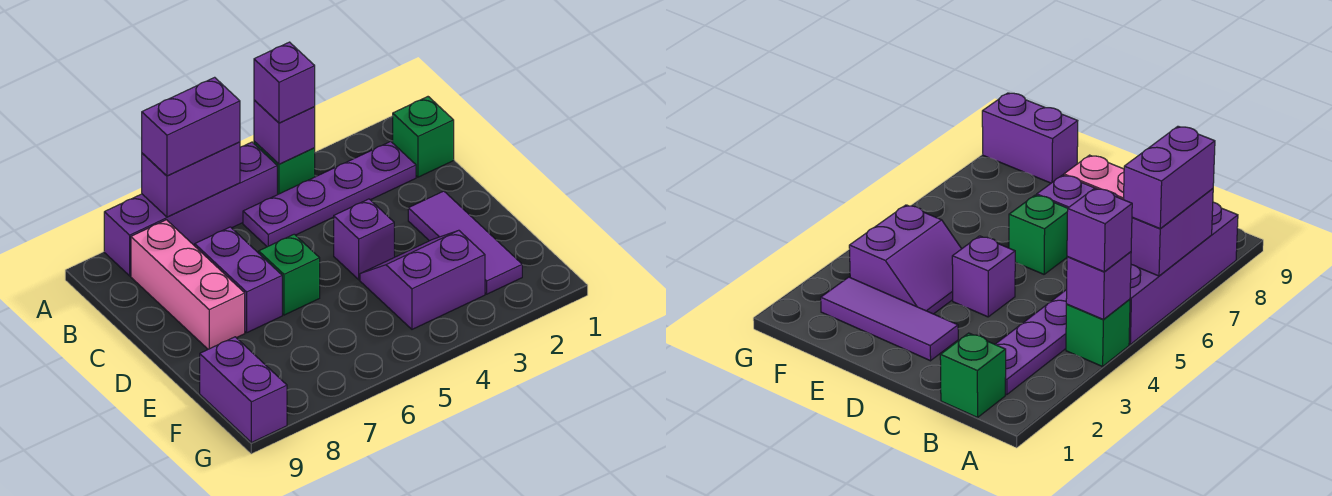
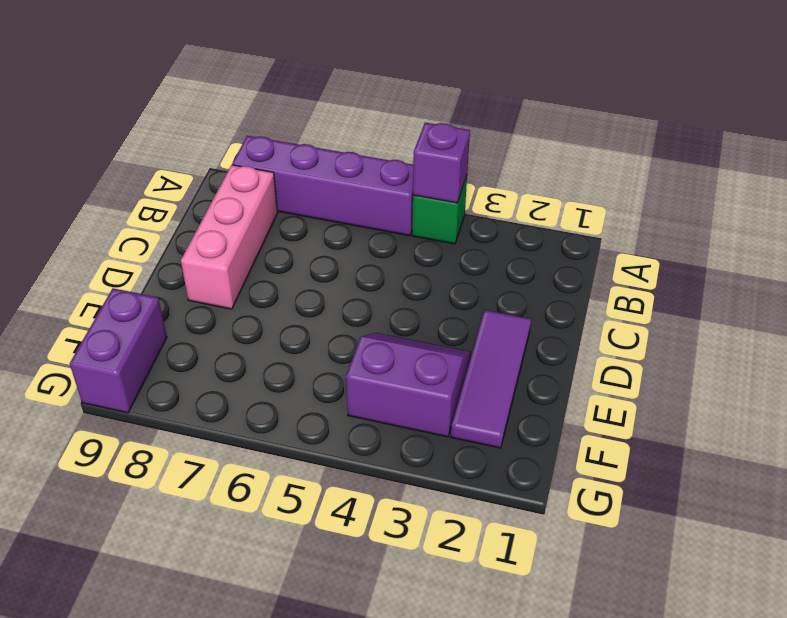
none -> green brick B1 level 1
none -> purple plate B2:B5 level 1
none -> purple brick C7:D7 level 1

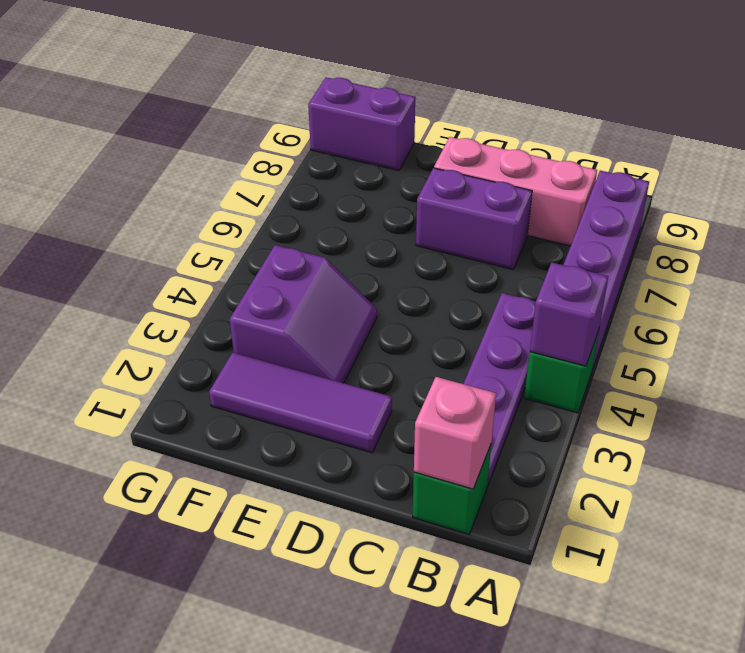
pink brick B1 level 2 -> none
none -> purple brick D4 level 1
none -> green brick D6 level 1
none -> purple brick A6:A7 level 2

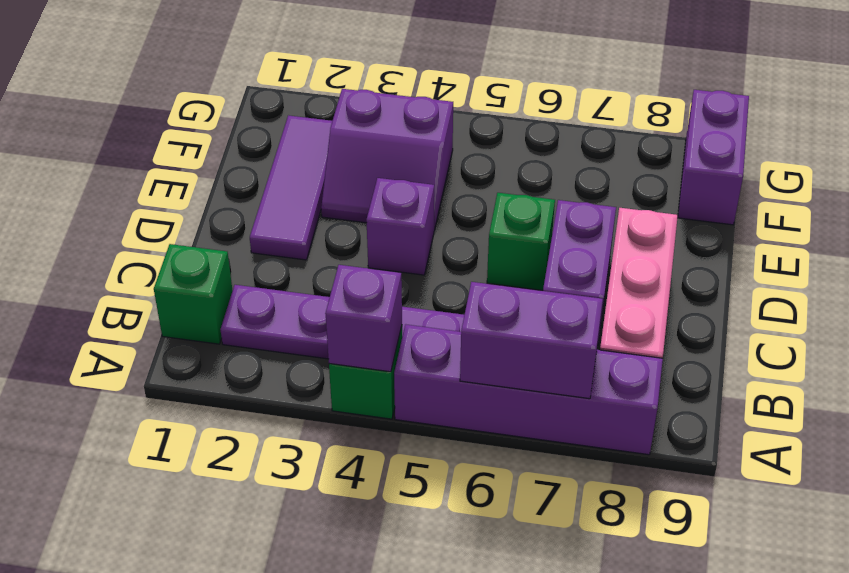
none -> purple brick A4 level 3
none -> purple brick A6:A7 level 3

